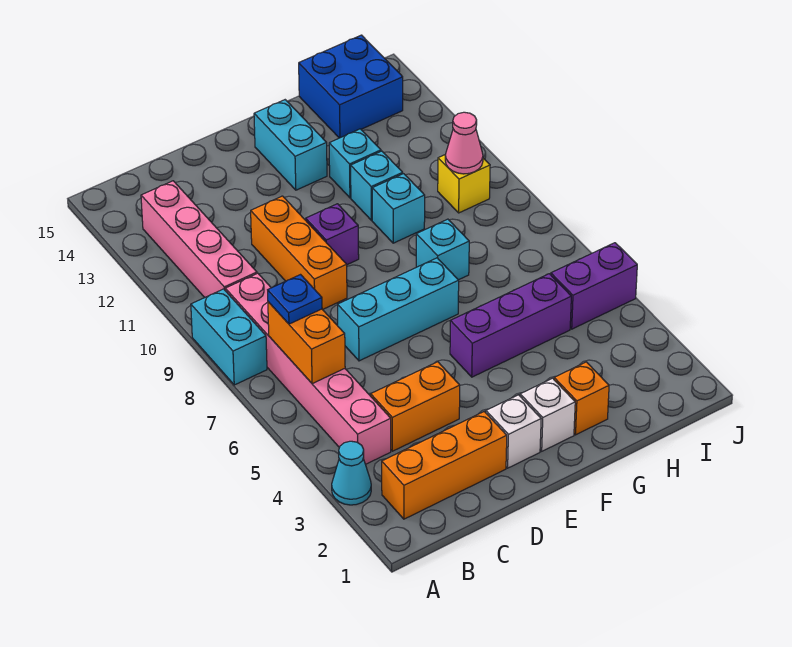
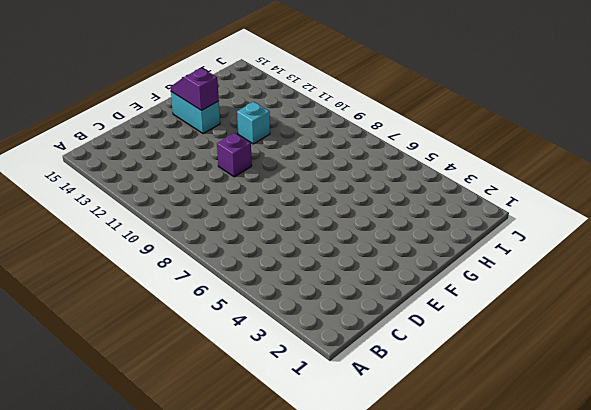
purple slope F13:F14 level 2 top 13 -> none
none -> cyan cone A3 level 1
none -> cyan brick A8:A9 level 1
none -> orange brick B2:D2 level 1

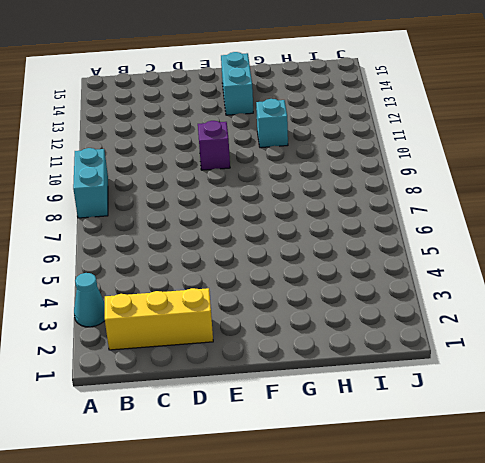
yellow brick B2:D2 level 1 -> orange brick B2:D2 level 1
none -> pink brick B4:B9 level 1
none -> pink brick B10:B13 level 1
none -> orange brick C4:D4 level 1

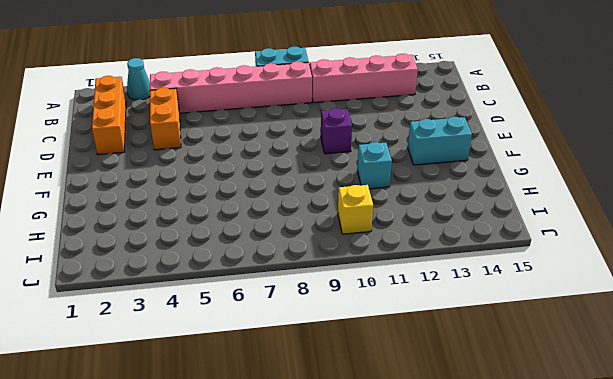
none -> cyan brick D7:F7 level 1
none -> orange brick D9:D11 level 1
none -> white brick E2 level 1

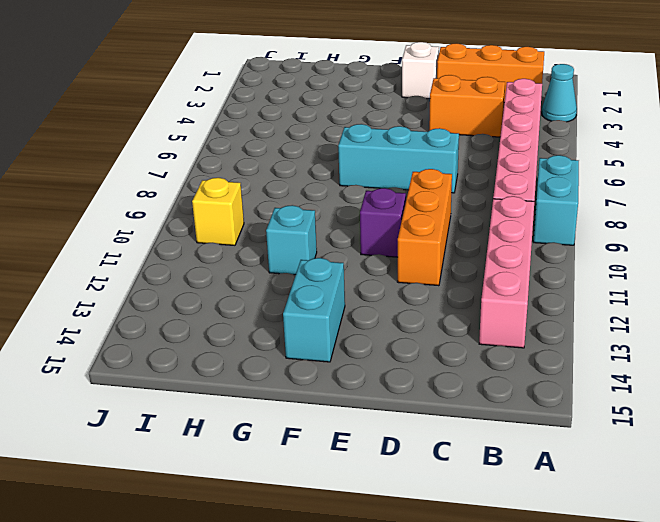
none -> white brick F2 level 1
none -> purple brick F5:H5 level 1
none -> orange brick G2 level 1

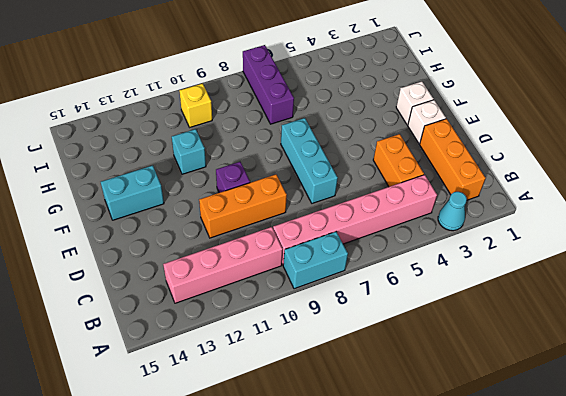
purple brick H7:J7 level 1 -> purple brick F5:H5 level 1
none -> orange brick G2 level 1
none -> cyan brick G8 level 1
none -> cyan brick G10 level 1

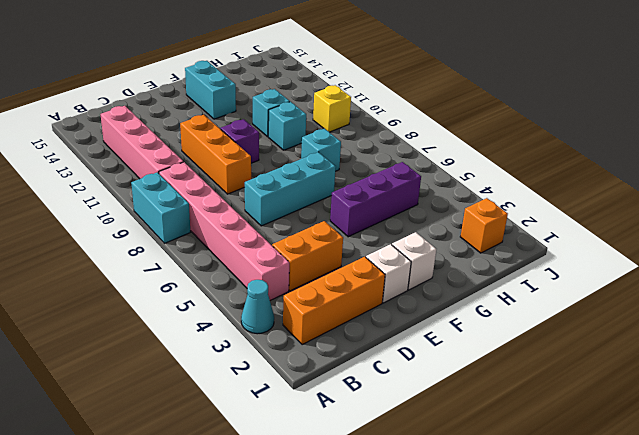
orange brick I2 level 1 -> orange brick G2 level 1
none -> cyan brick G12 level 1
none -> blue brick H14:I15 level 1
none -> purple brick I5:J5 level 1

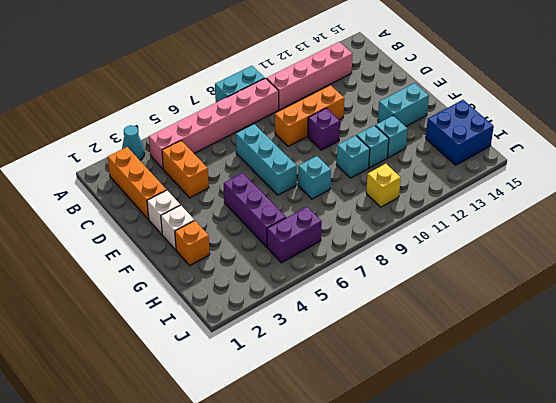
purple brick I5:I6 level 1 -> purple brick I5:J5 level 1
none -> orange brick B6:B7 level 2
none -> pink cone I10 level 2
none -> blue plate B7 level 3

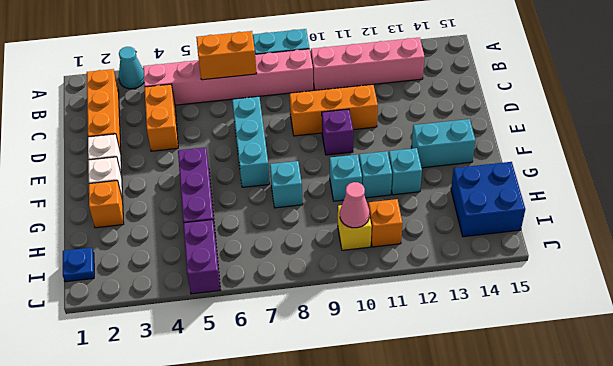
blue plate I1 level 1 -> blue plate B7 level 3
orange brick I11 level 1 -> none

